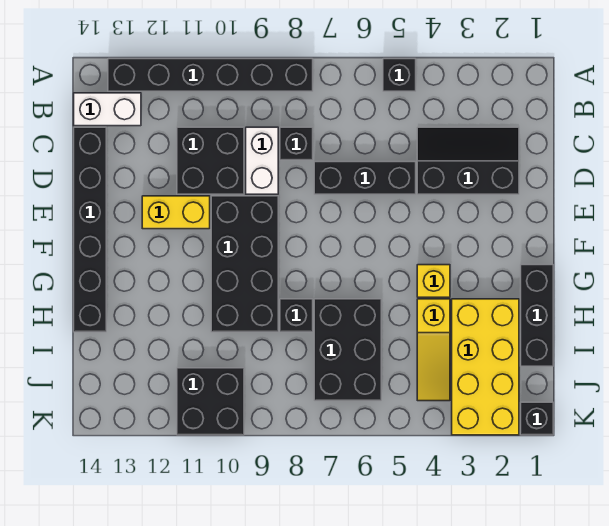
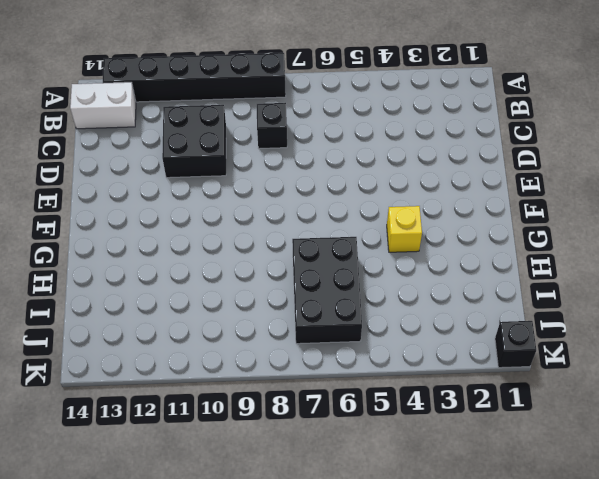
none -> black brick A5 level 1
none -> black slope C2:D4 level 1 top D
none -> white brick C9:D9 level 1

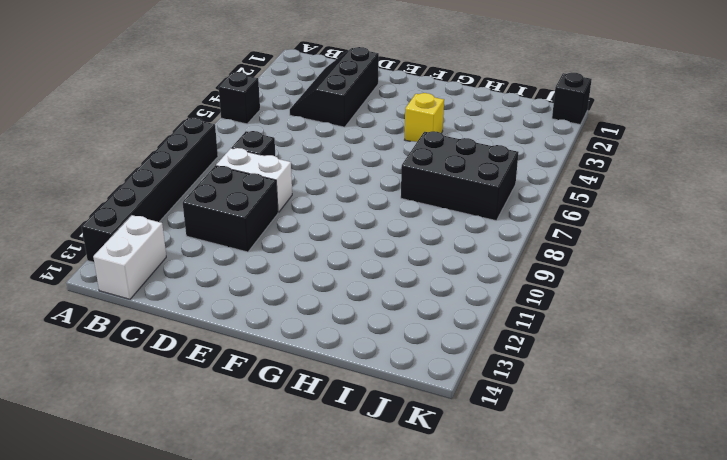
none -> black brick C14:H14 level 1
none -> black brick D5:D7 level 1
none -> black brick E9:H10 level 1

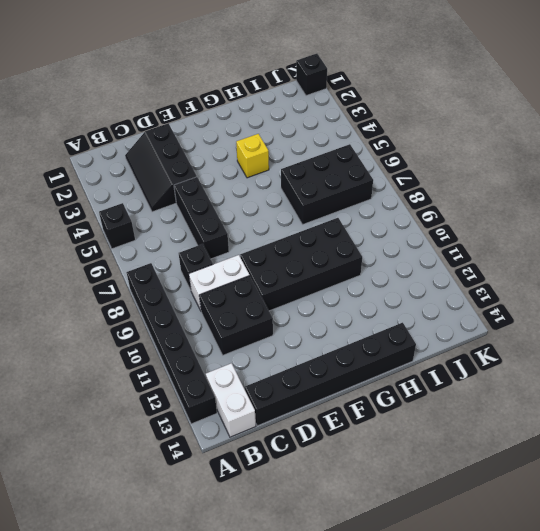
none -> yellow brick E11:E12 level 1
none -> black brick G1:I1 level 1
none -> yellow brick H2:K3 level 1

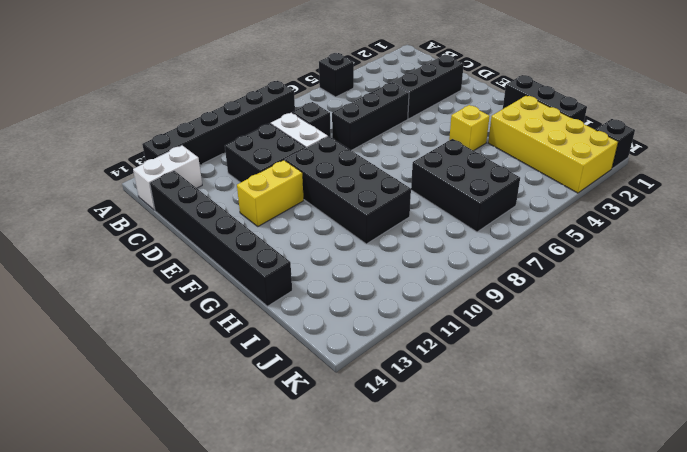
none -> yellow slope H4:J4 level 1 top H
none -> black brick H8 level 1
none -> black brick J10:K11 level 1

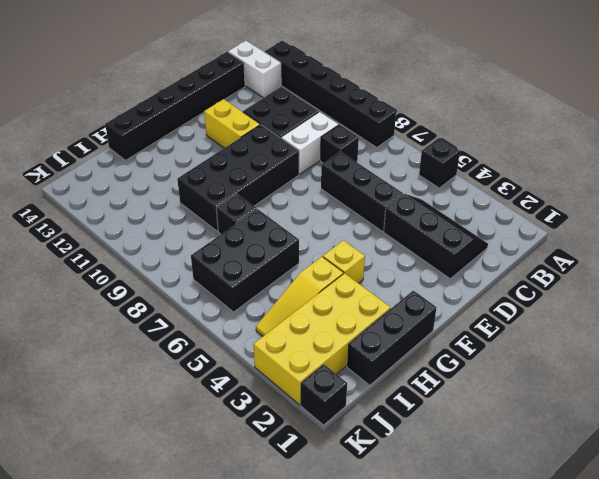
none -> black brick J10:K11 level 1

